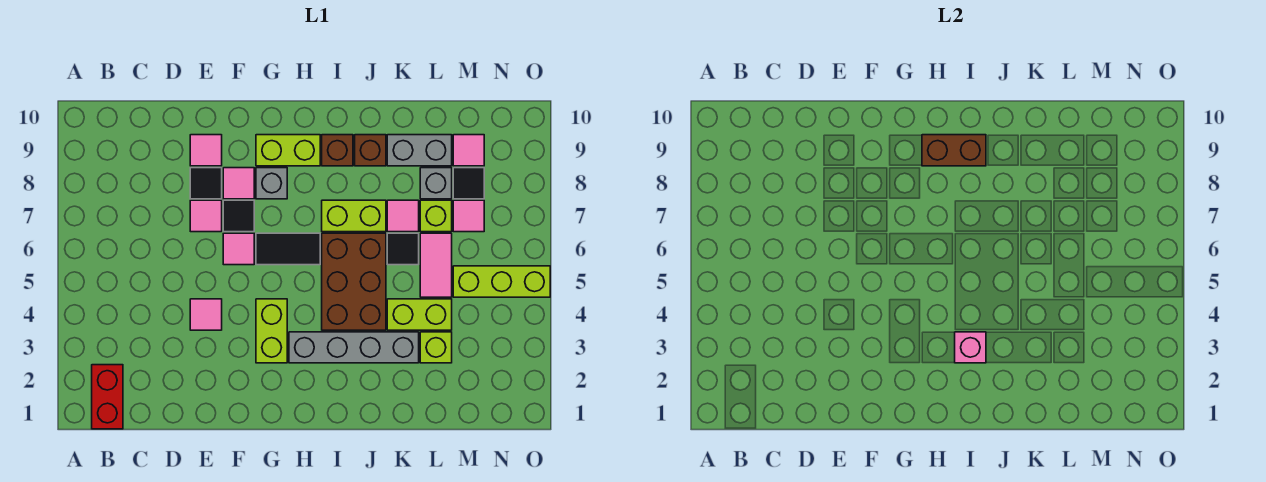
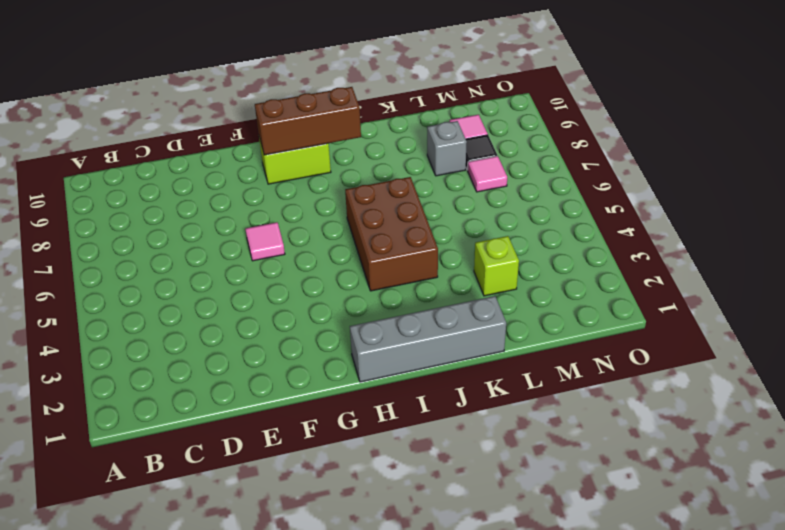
brown brick G9:I9 level 2 -> brown brick H9:I9 level 2
grey brick H1:K1 level 1 -> grey brick H3:K3 level 1
none -> red brick B1:B2 level 1
none -> pink tile E4 level 1
none -> pink tile E7 level 1
none -> black tile E8 level 1

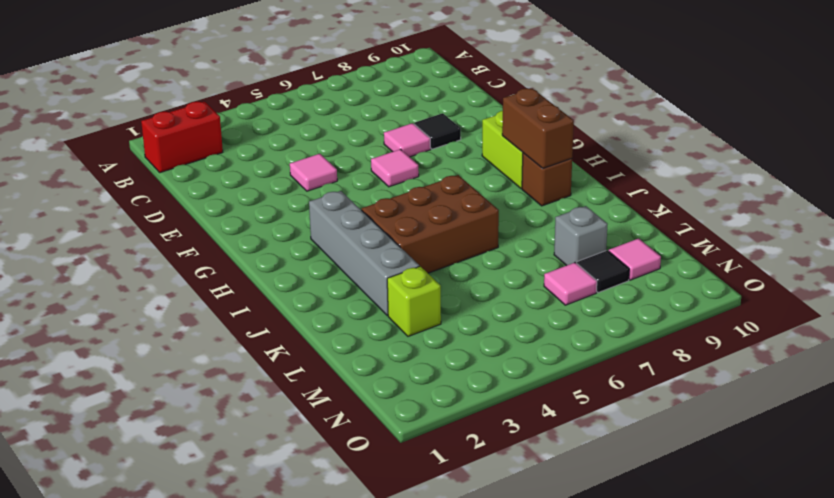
none -> pink tile E9 level 1
none -> black tile F7 level 1
none -> pink tile F8 level 1
none -> lime brick G3:G4 level 1

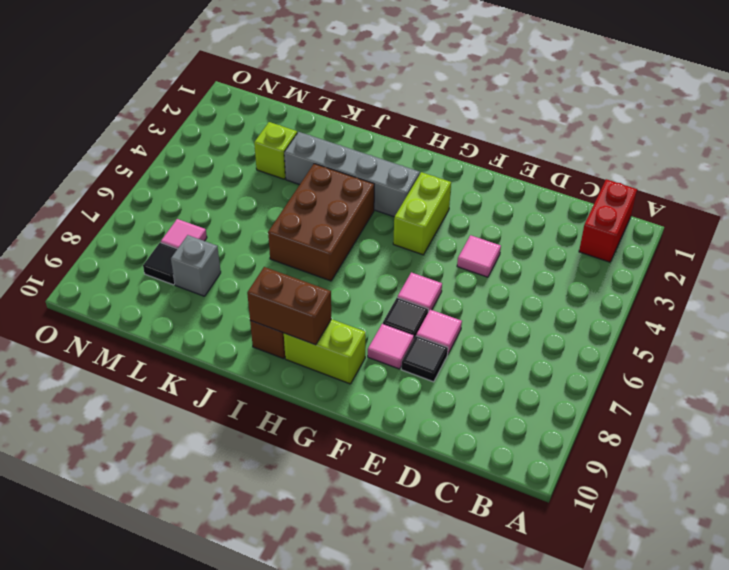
none -> pink tile E9 level 1
none -> black tile G6:H6 level 1
none -> grey brick G8 level 1
none -> lime brick I7:J7 level 1

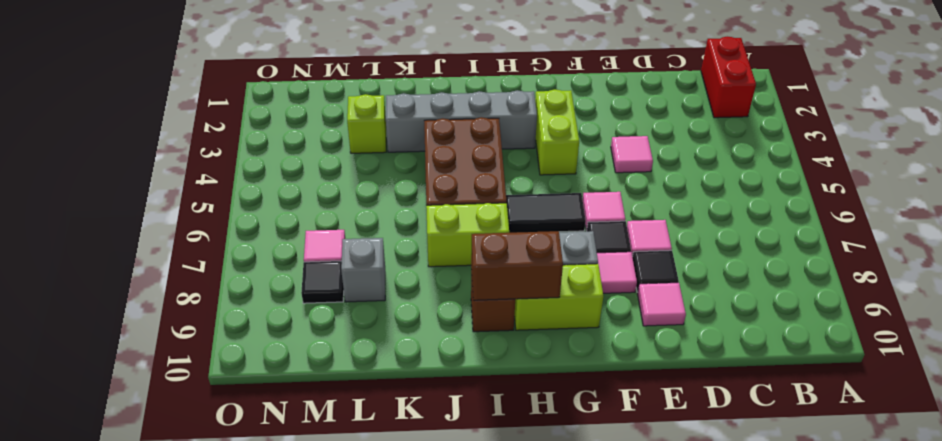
none -> brown brick J9 level 1
none -> lime brick K4:L4 level 1
none -> black tile K6 level 1
none -> pink tile K7 level 1

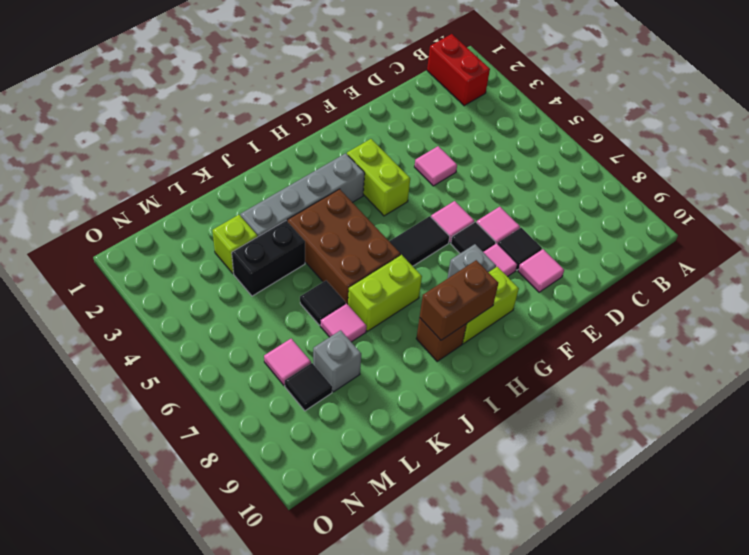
black brick K4:L4 level 1 -> lime brick K4:L4 level 1
none -> brown brick J9 level 1
none -> grey brick K9:L9 level 1
none -> pink tile L5:L6 level 1
none -> lime brick L7 level 1

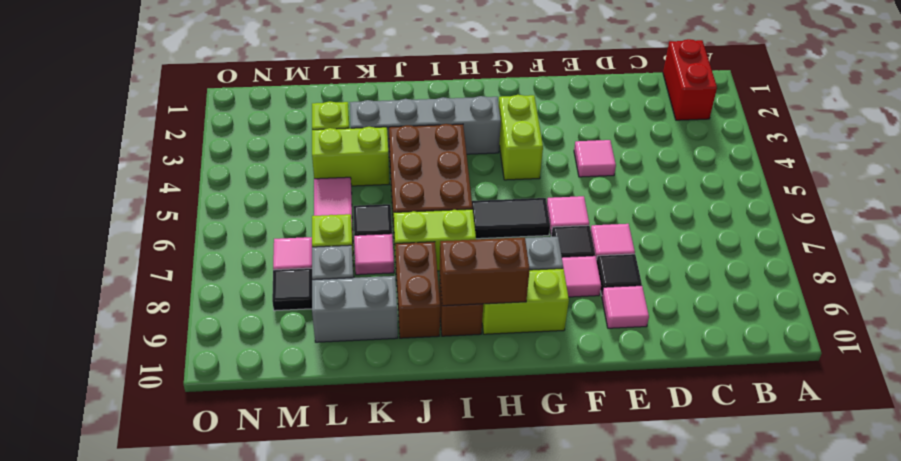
brown brick J8:J9 level 1 -> brown brick J9 level 1
none -> lime brick M5:O5 level 1
none -> pink tile M9 level 1
none -> pink brick I3 level 2

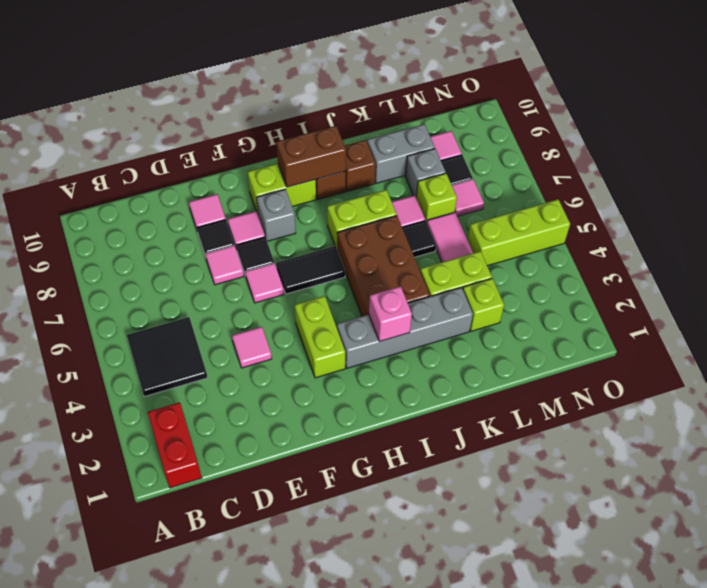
black tile B4:C5 level 1 -> none

